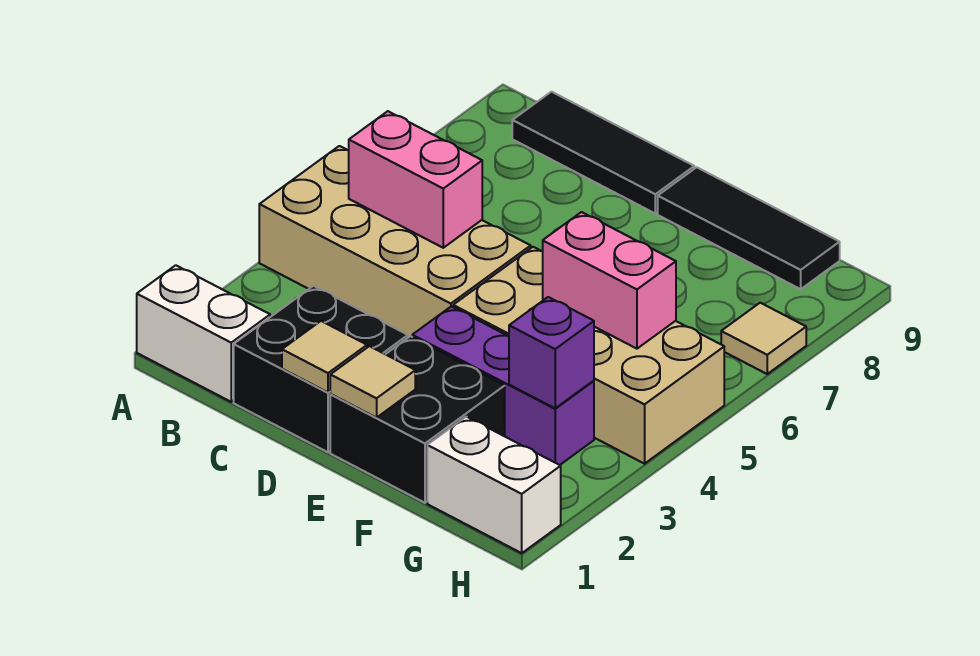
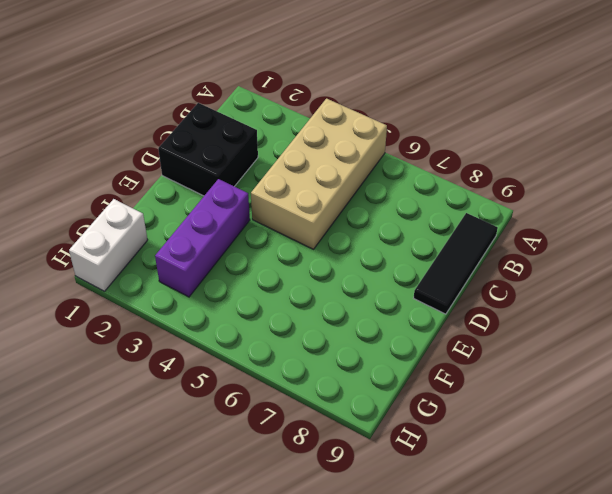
none -> white brick A1:B1 level 1
none -> black brick E1:F2 level 1
none -> tan brick E4:H5 level 1

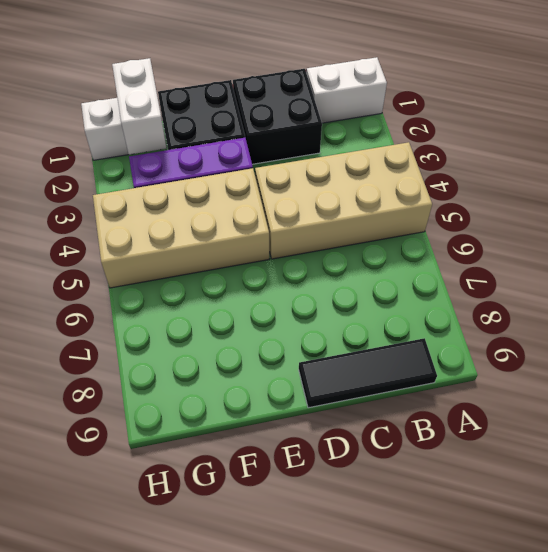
white brick G1:G2 level 2 -> none
none -> black tile E9:G9 level 1
none -> tan tile H7 level 1
none -> pink brick B5:C5 level 2

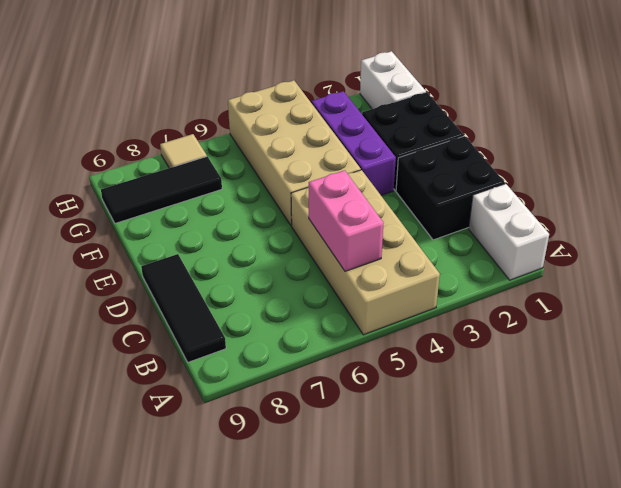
black tile G7:G9 level 1 -> black tile E9:G9 level 1
none -> tan tile D1 level 2
none -> tan tile E1 level 2
none -> pink brick F5:G5 level 2

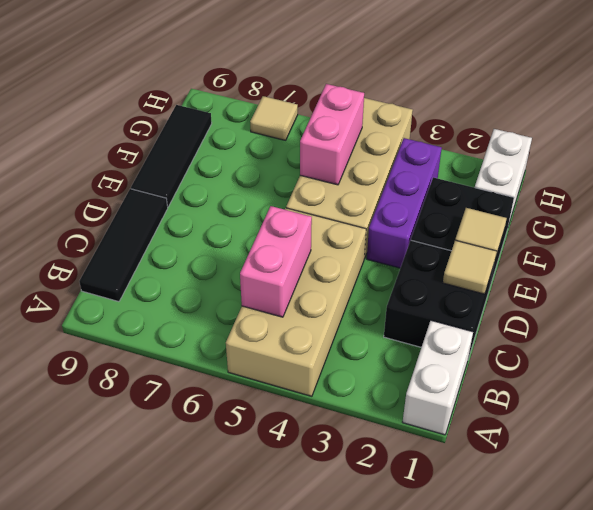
none -> purple brick G3 level 2

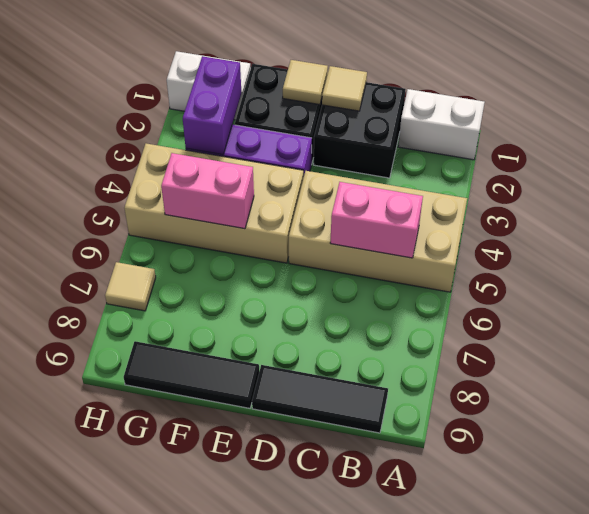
purple brick G2:G3 level 2 -> purple brick G3 level 2

